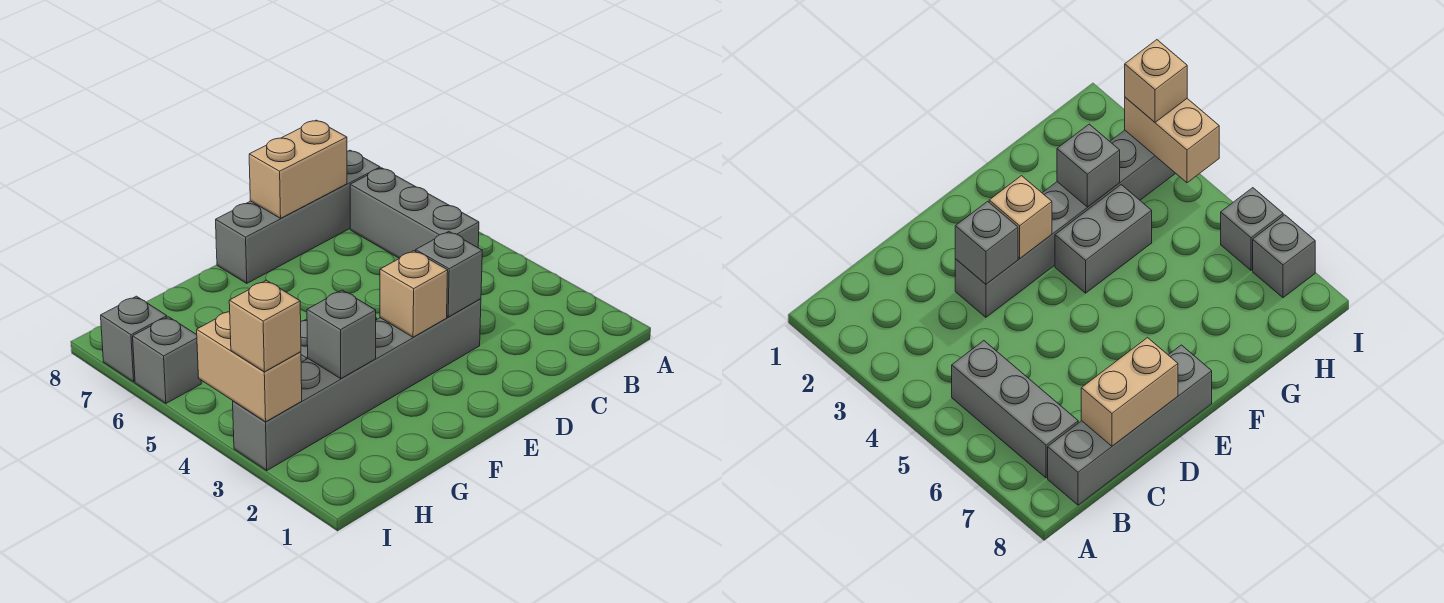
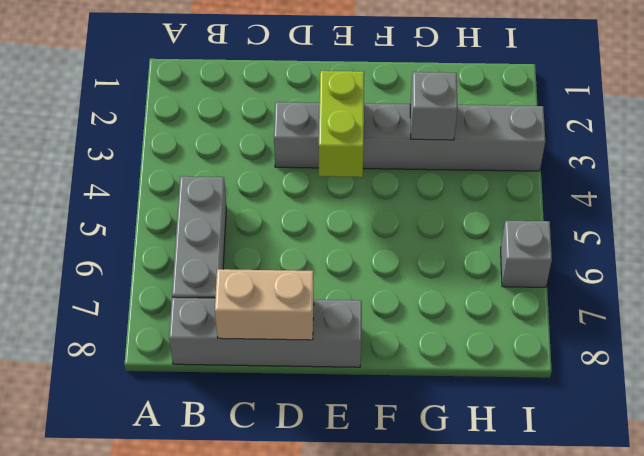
lime brick E3:E4 level 2 -> tan brick E3 level 2
none -> grey brick F4:G4 level 1
none -> grey brick I7 level 1
none -> grey brick D3 level 2

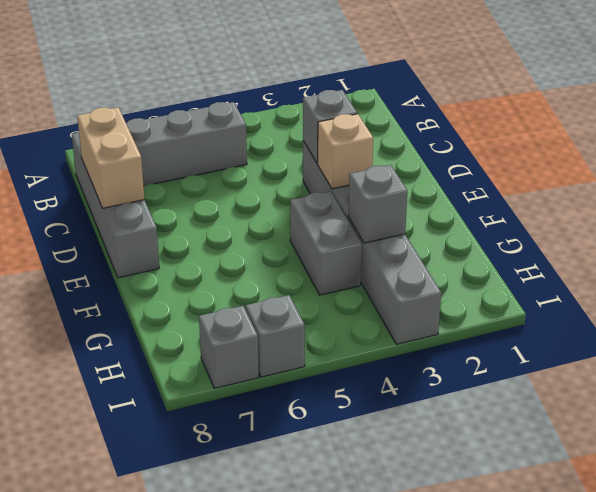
none -> tan brick I3:I4 level 2
none -> tan brick I3 level 3

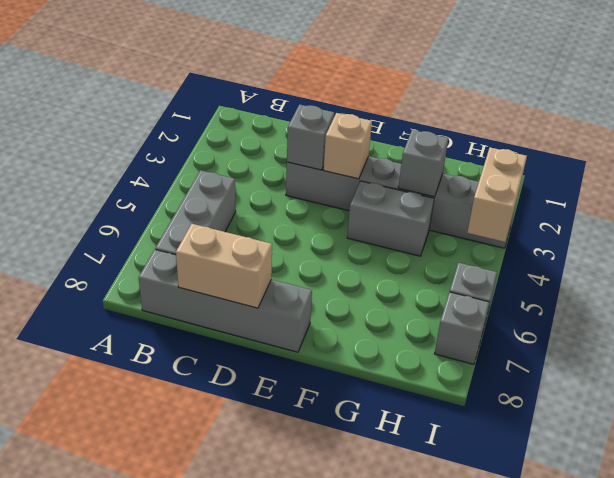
none -> tan brick I3 level 3

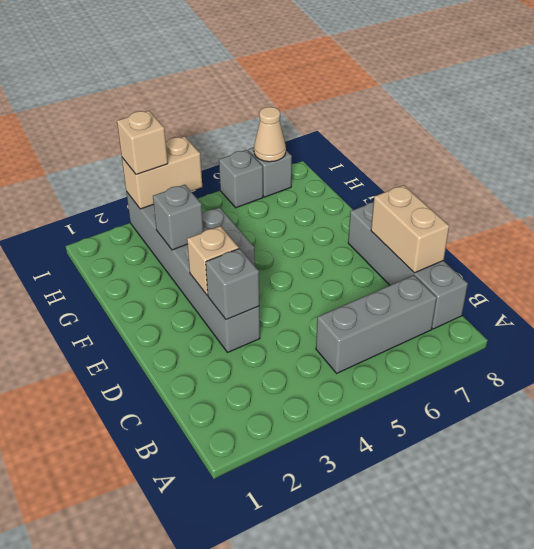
tan cone I7 level 2 -> none

